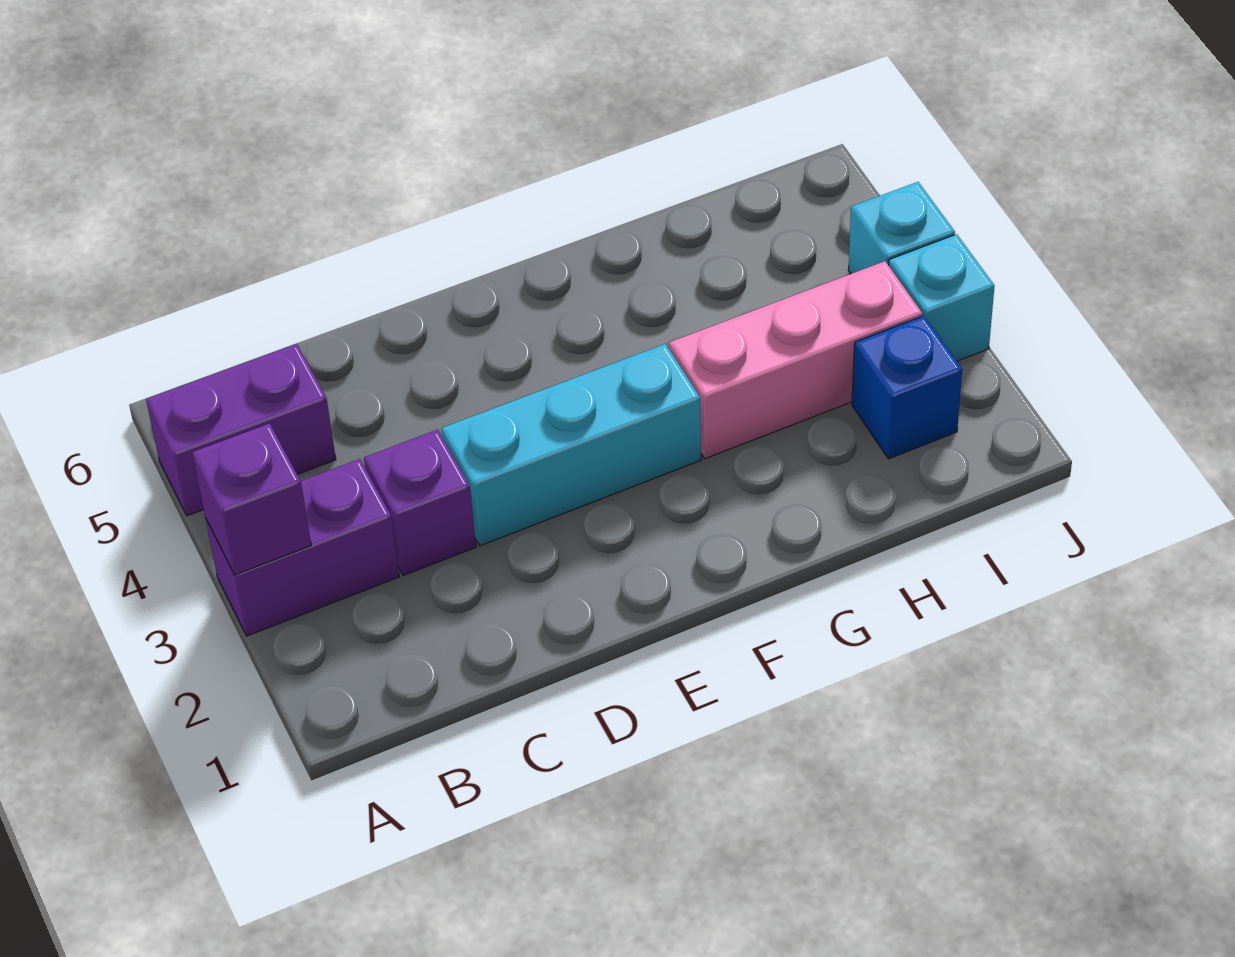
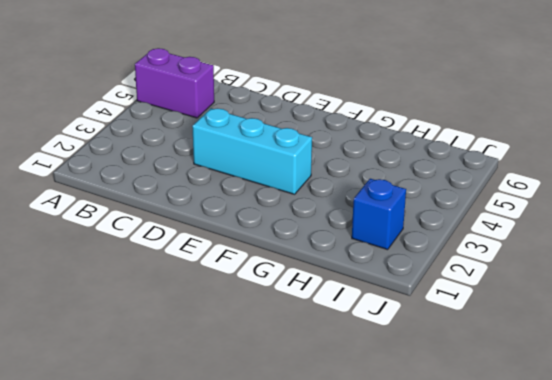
none -> purple brick A3:B3 level 1
none -> purple brick C3 level 1

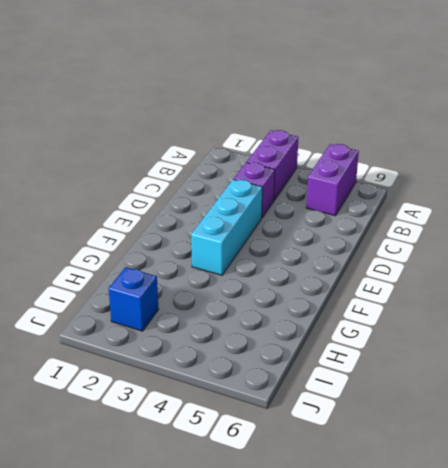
none -> pink brick G3:I3 level 1
none -> cyan brick J3 level 1

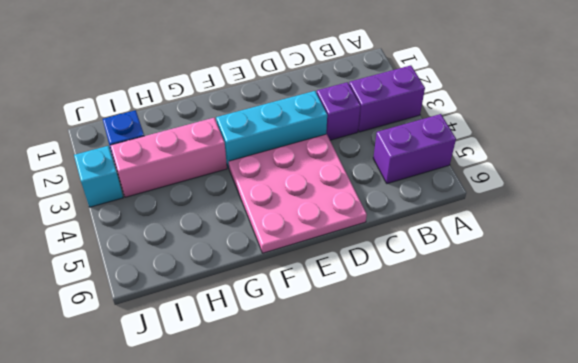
pink plate D4:F6 level 1 -> none
none -> cyan brick J4 level 1
none -> purple brick A3 level 2

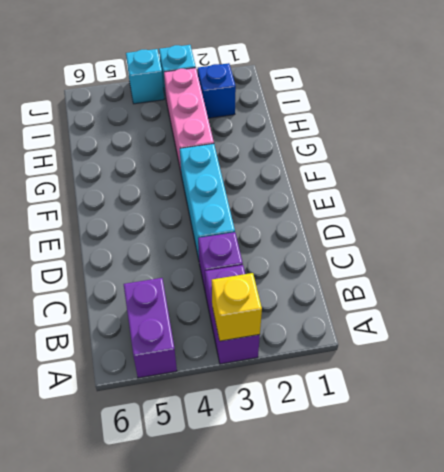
yellow brick A3 level 2 -> purple brick A3 level 2

